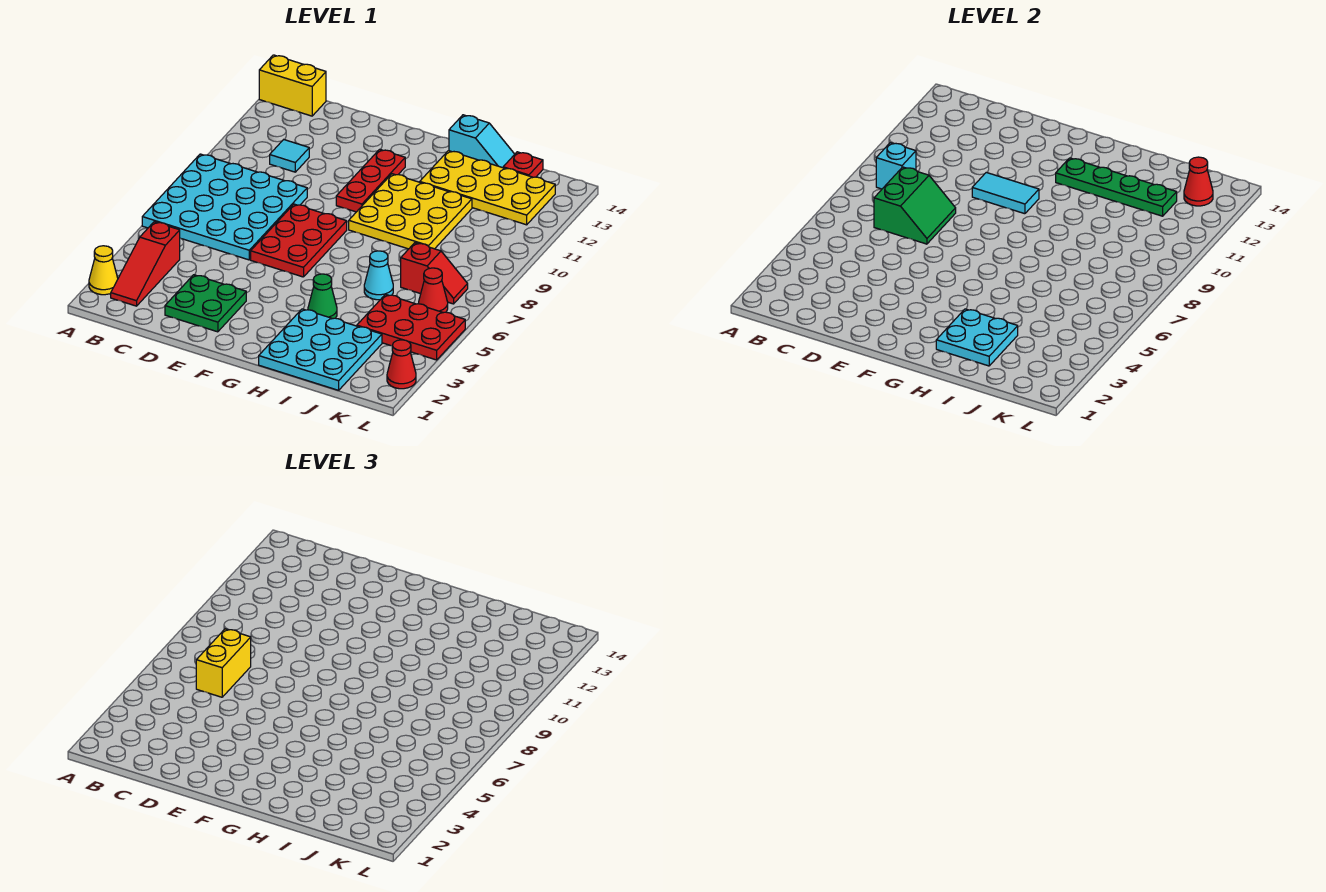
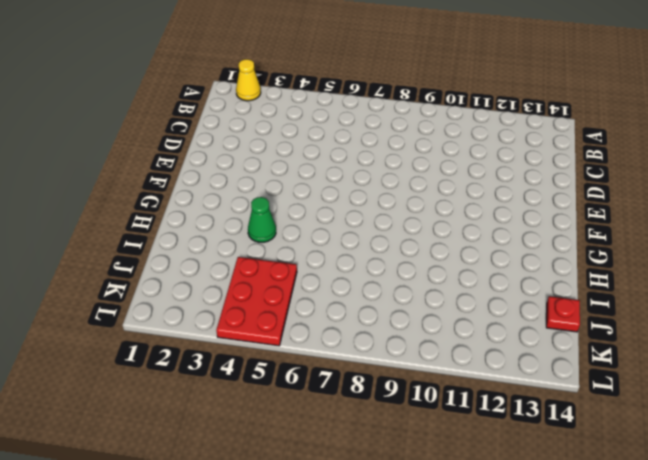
none -> cyan plate A6:D9 level 1
none -> yellow brick A14:B14 level 1
none -> red slope B2:B4 level 1 top 4

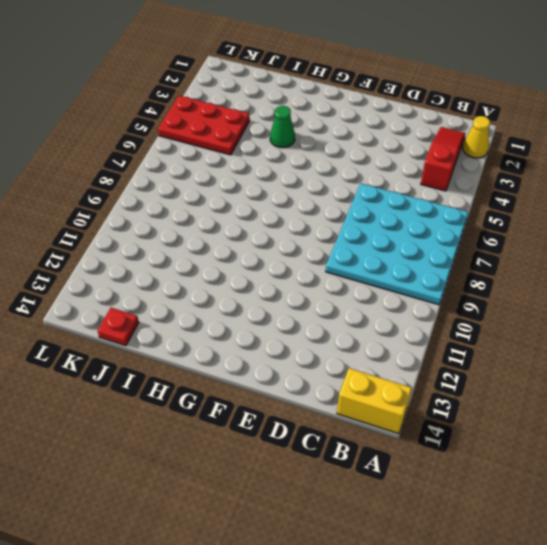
none -> cyan tile C11 level 1
none -> green plate D2:E3 level 1
none -> red plate E6:F8 level 1

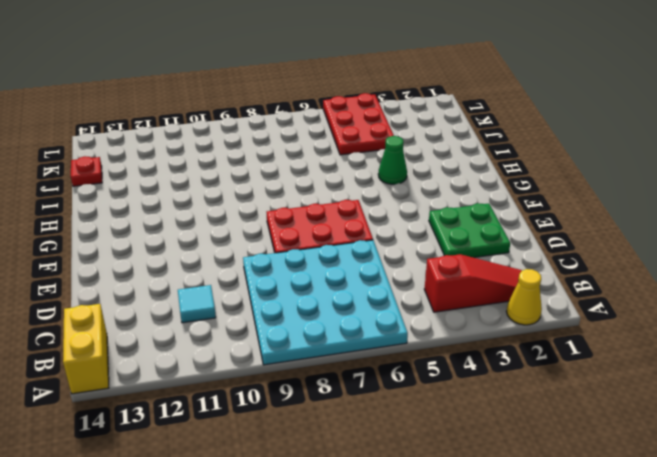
none -> red plate F10:F12 level 1
none -> yellow plate G9:I11 level 1
none -> cyan plate H1:J3 level 1

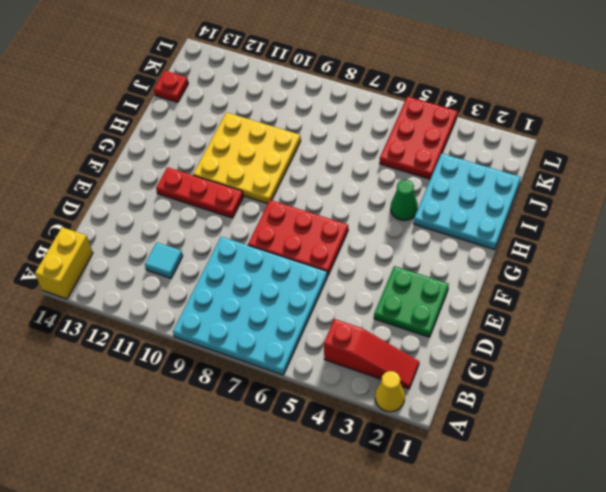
none -> yellow plate H12:K13 level 1
none -> cyan slope H14:I14 level 1 top H
none -> cyan cone I6 level 1

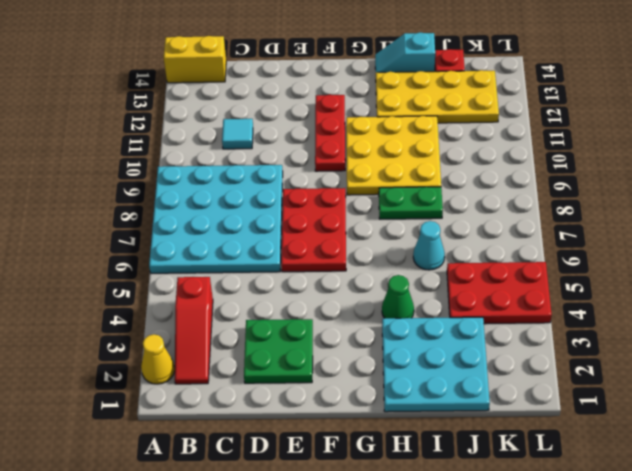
green plate H8:I8 level 1 -> none
cyan slope H14:I14 level 1 top I -> cyan slope H14:I14 level 1 top H
none -> red slope J7:K7 level 1 top J
none -> red cone K6 level 1
none -> red cone L2 level 1

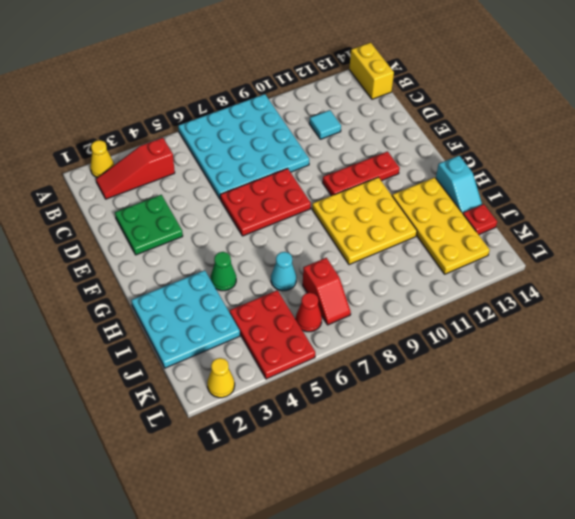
yellow cone L2 level 1 -> red cone L2 level 1
none -> cyan brick B9 level 2
none -> green slope C7:D8 level 2 top C
none -> cyan tile E10:F10 level 2

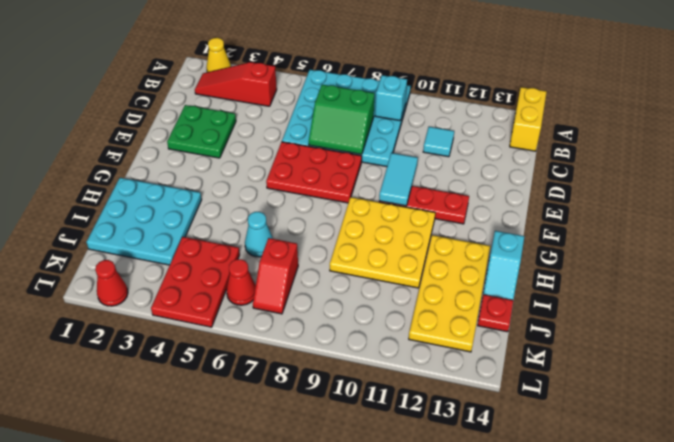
none -> green cone H4 level 1
none -> green plate G12:J12 level 2
none -> cyan plate H2:I3 level 2

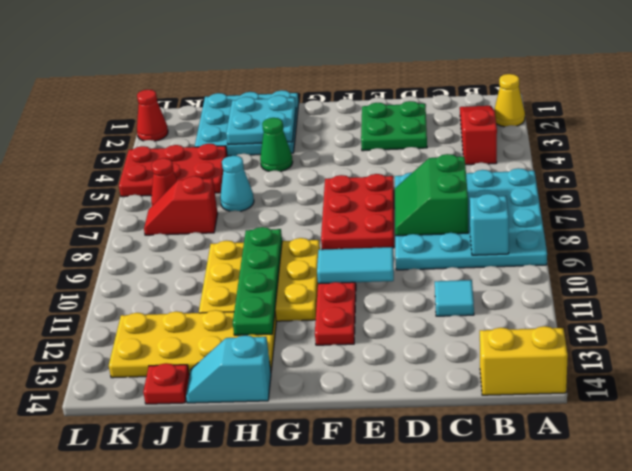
green plate H9:H12 level 2 -> green plate G12:J12 level 2
none -> red cone K13 level 2
none -> yellow brick C6:C7 level 3

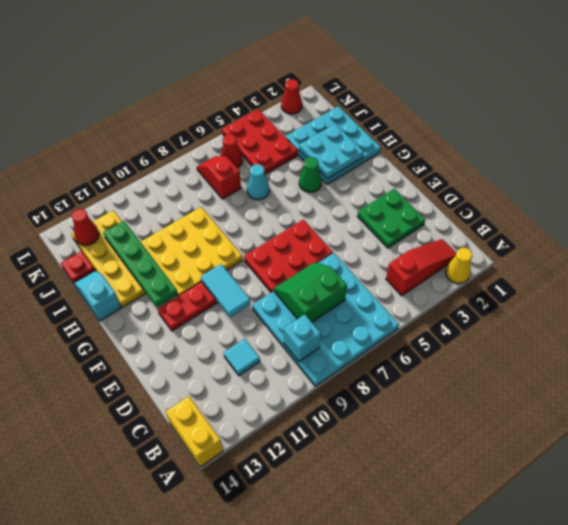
none -> yellow brick C6:C7 level 3

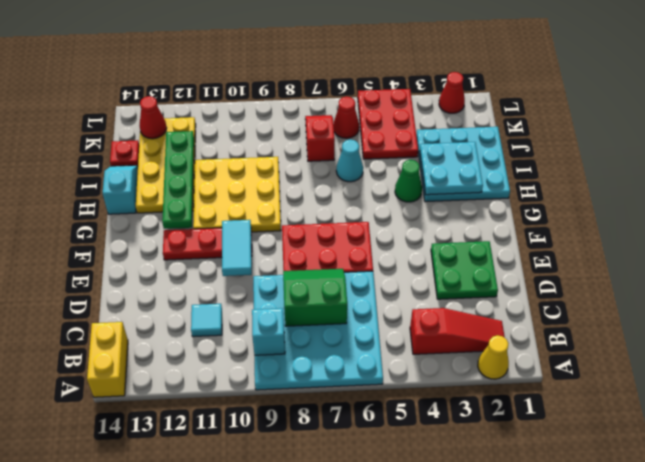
none -> yellow brick C6:C7 level 3

